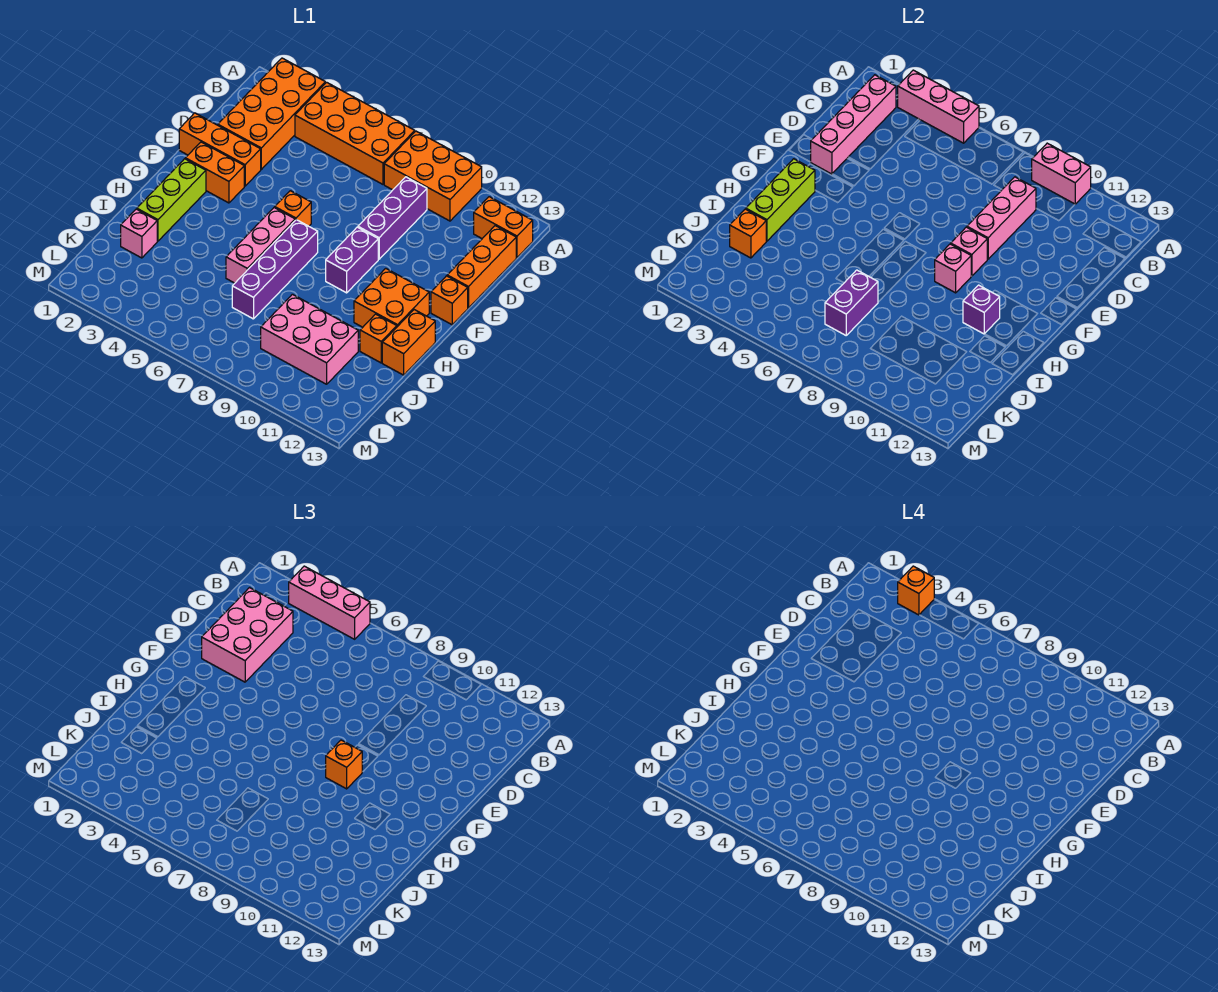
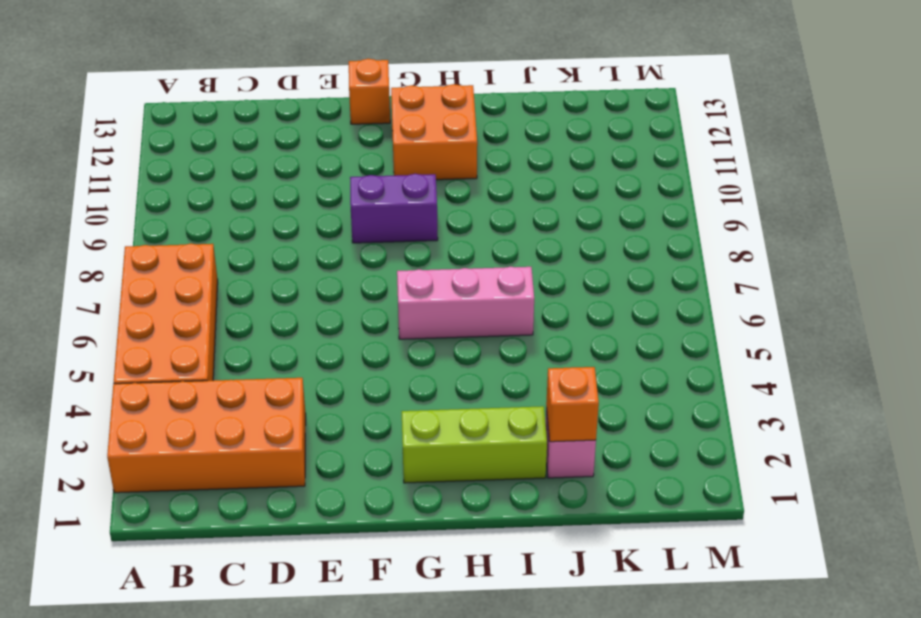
none -> orange brick A8:B10 level 1
none -> orange brick B12:B13 level 1
none -> purple brick C9:E9 level 1
none -> orange brick C13:E13 level 1

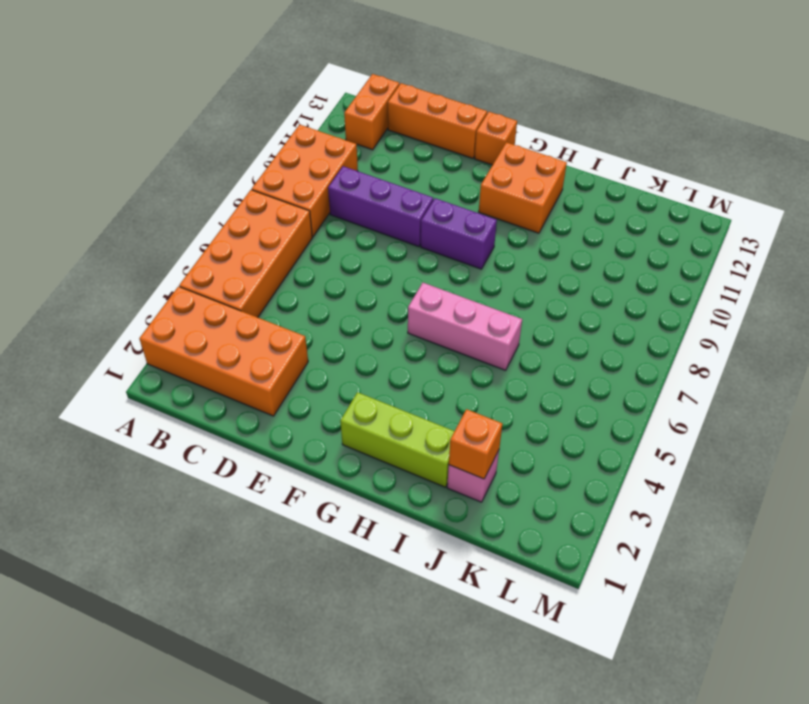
none -> orange brick E1:E3 level 1
none -> orange brick F2:F3 level 1
none -> orange brick F6 level 1
none -> purple brick G7:J7 level 1

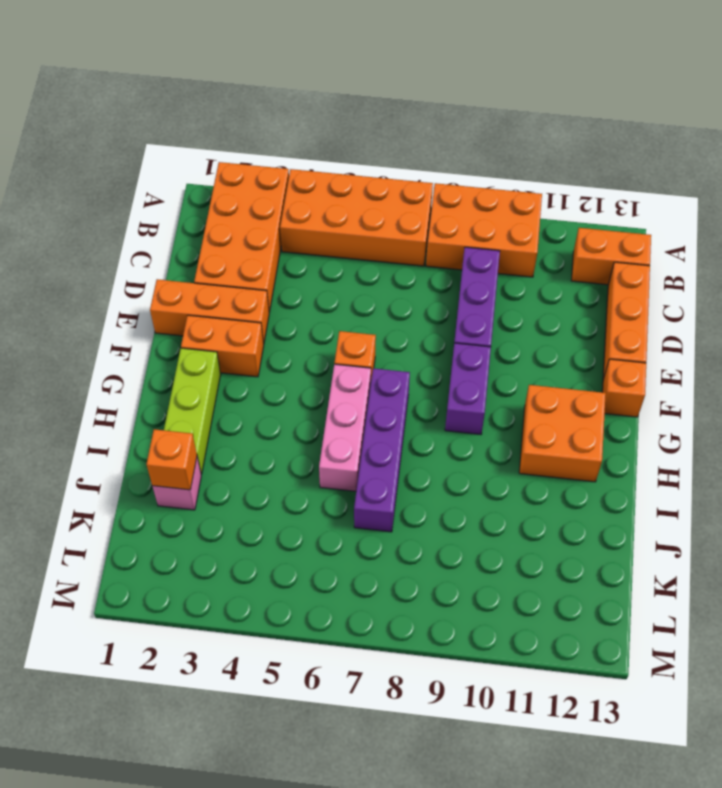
none -> orange brick H13:I13 level 1
none -> orange brick I12 level 1
none -> pink brick J9:K11 level 1
none -> pink brick A3:A5 level 2

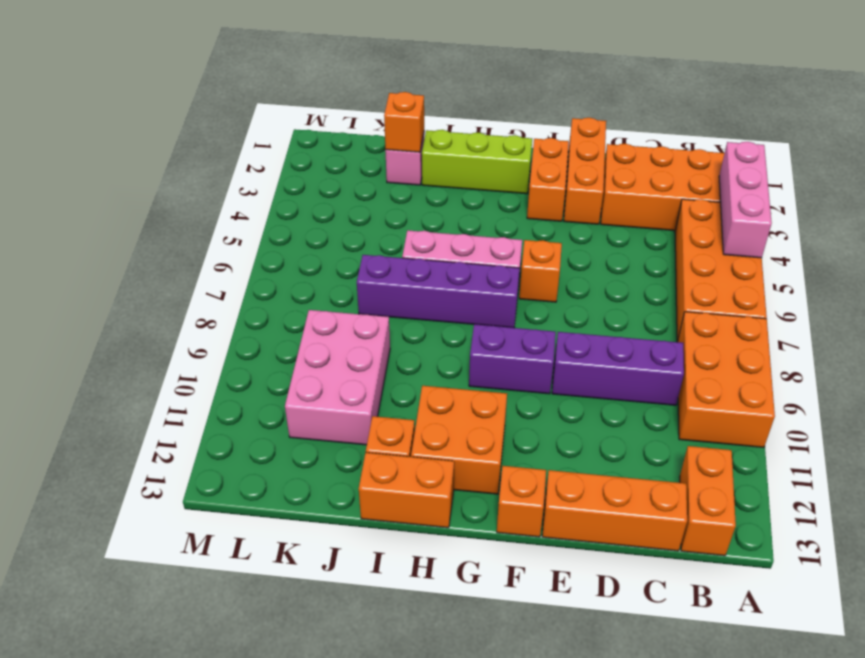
none -> pink brick A9:A10 level 2
none -> pink brick B2:E2 level 2
none -> pink brick C9:E9 level 2
none -> pink brick F9 level 2

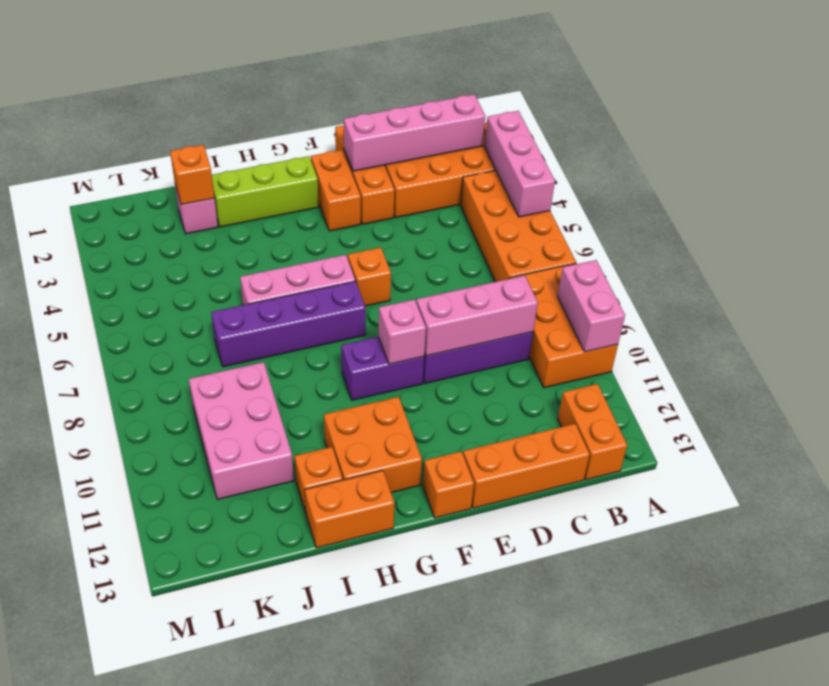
none -> lime brick G2:I2 level 2
none -> pink brick G9 level 2
none -> purple brick H11 level 2
none -> purple brick J7:K7 level 2

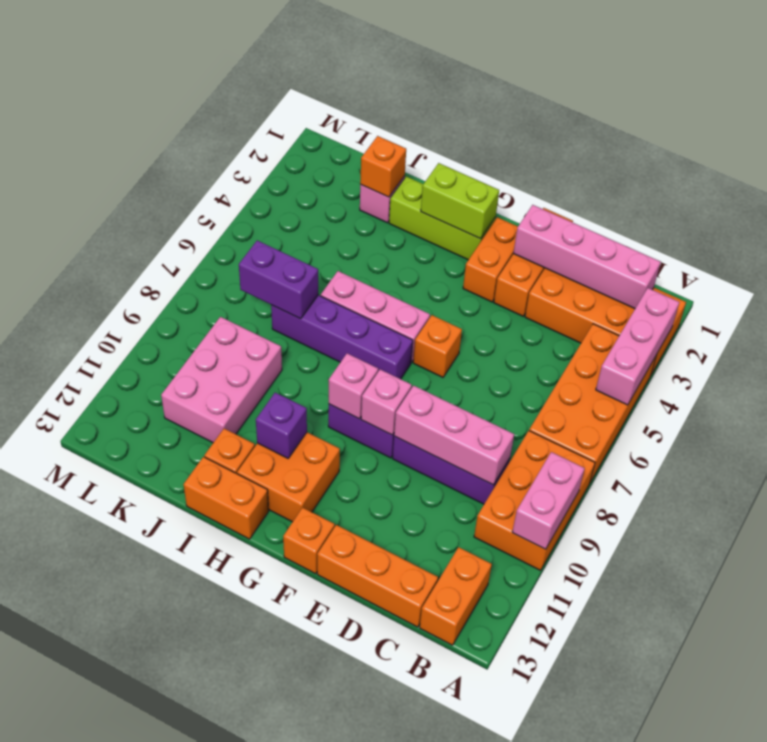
lime brick G2:H2 level 2 -> lime brick G2:I2 level 2
none -> pink brick A3:A5 level 3
none -> pink brick C2:E3 level 3
none -> orange brick G9 level 3
none -> orange brick A3 level 4

